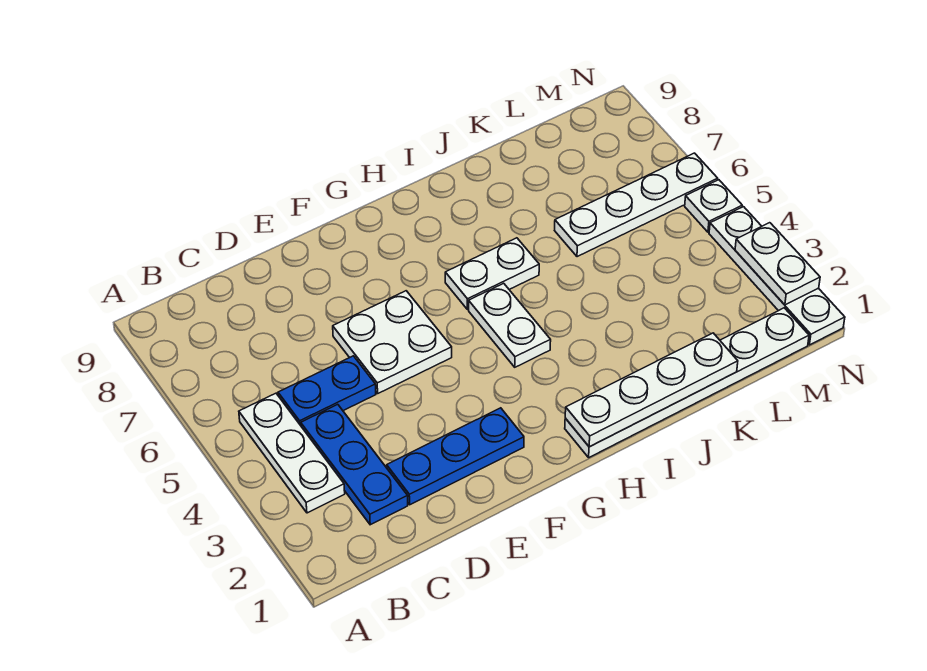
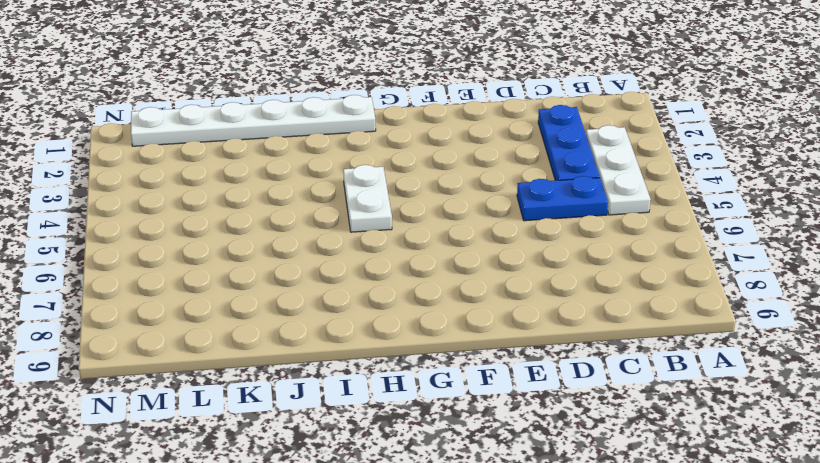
none -> blue plate D2:F2 level 1
none -> white plate E5:F6 level 1
none -> white plate H6:I6 level 1

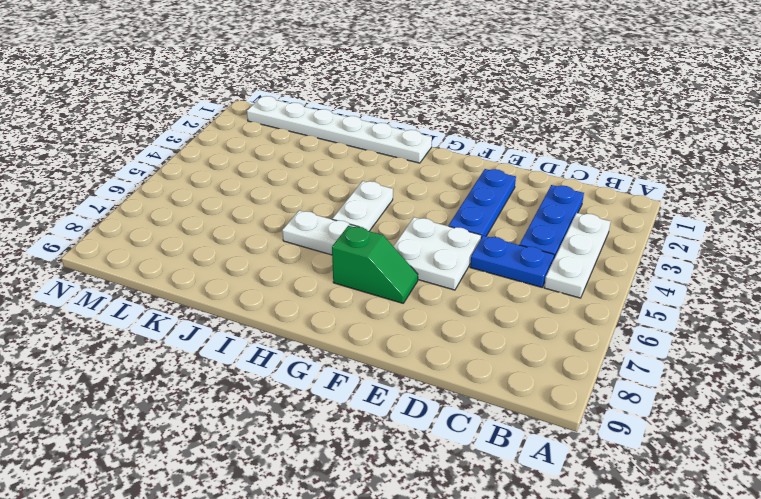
blue plate E2:E4 level 1 -> blue plate D2:F2 level 1
green slope F7:G7 level 1 top G -> none
none -> white plate K6:N6 level 1
none -> white plate N1:N4 level 1
none -> white plate N5 level 1

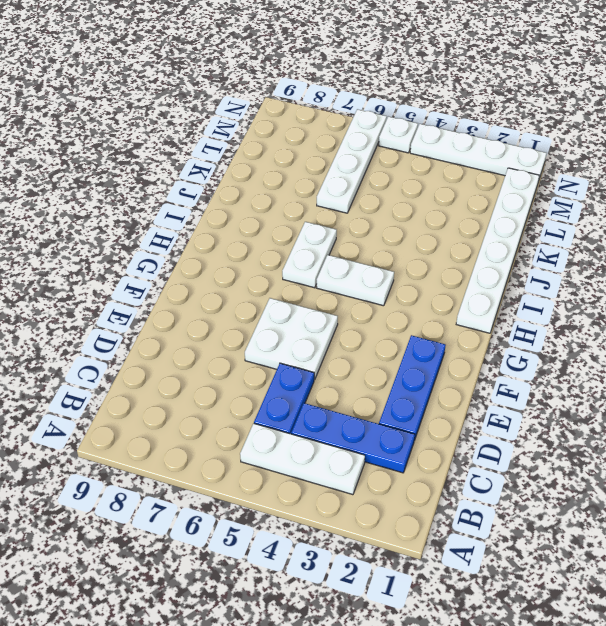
none -> white plate H1:K1 level 2
none -> white plate N2:N3 level 2

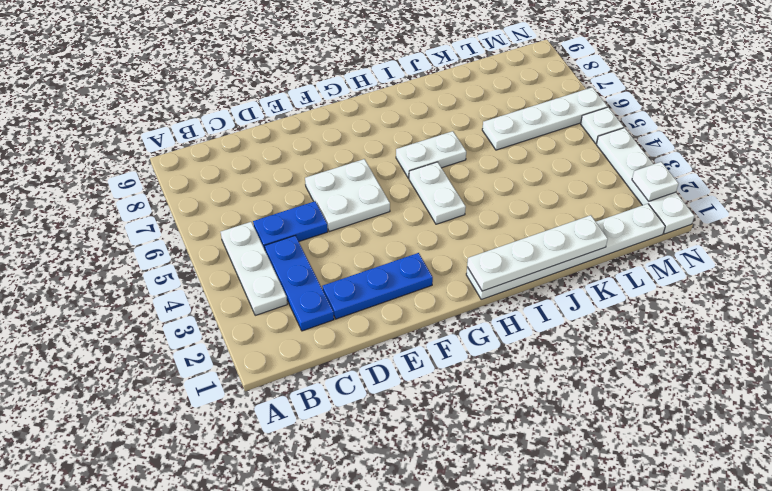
white plate N2 level 2 -> white plate N2:N3 level 2

